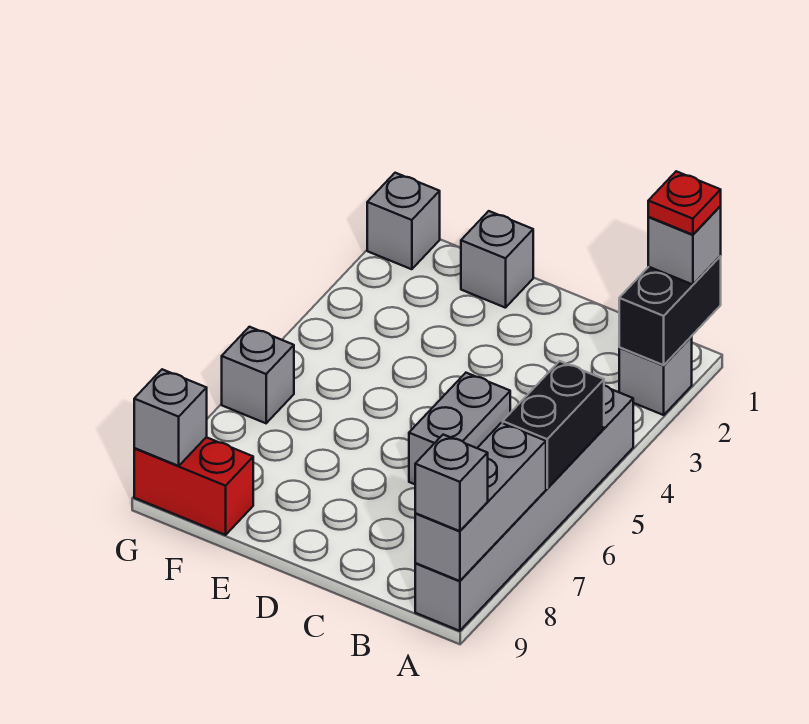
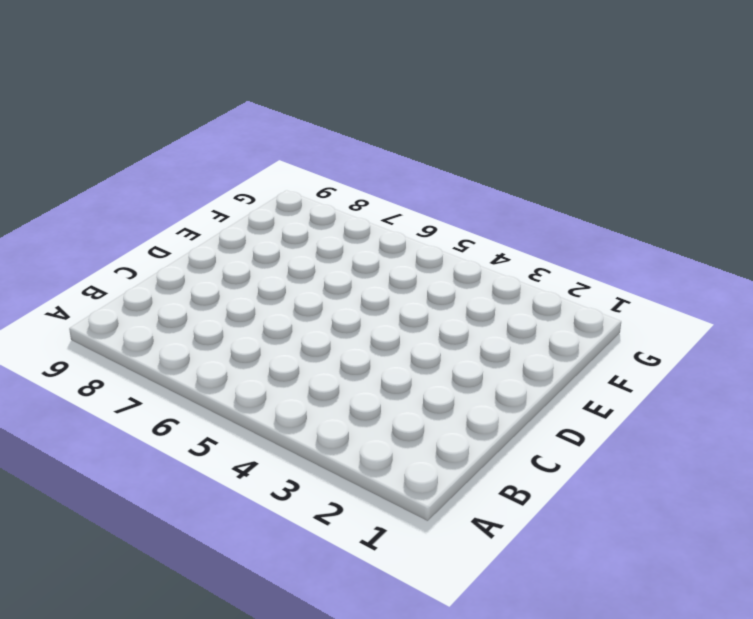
none -> grey brick A2 level 1
none -> grey brick A4:A9 level 1
none -> grey brick C5:C6 level 1

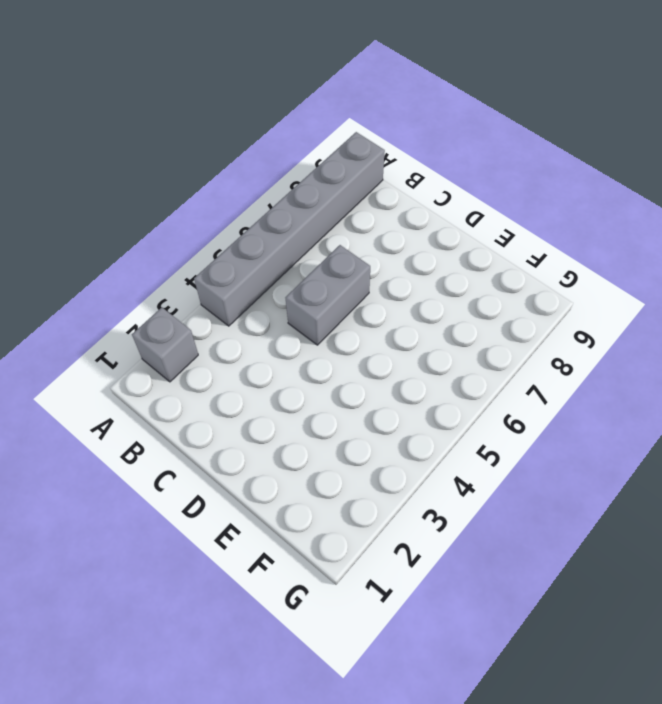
none -> grey brick E1 level 1
none -> red brick F9:G9 level 1
none -> grey brick G1 level 1

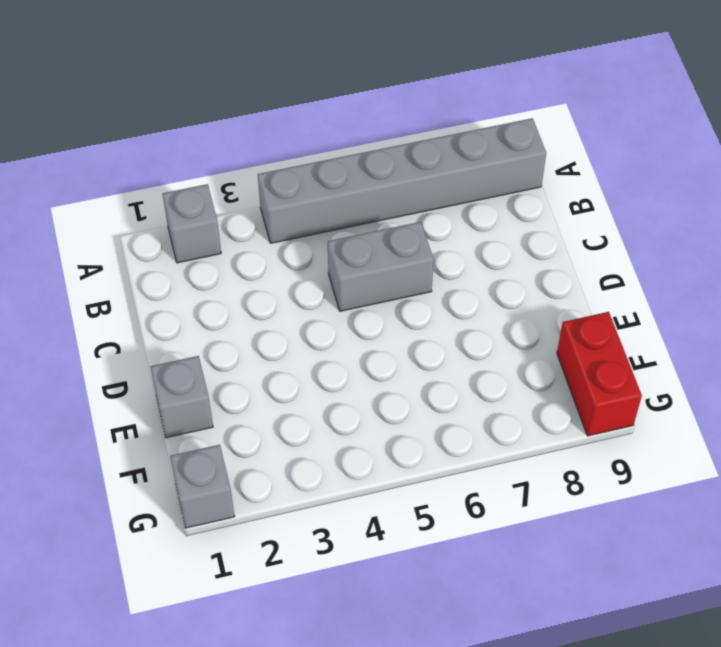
none -> grey brick G6 level 1
none -> black brick A1:A2 level 2
none -> black brick A5:A6 level 2

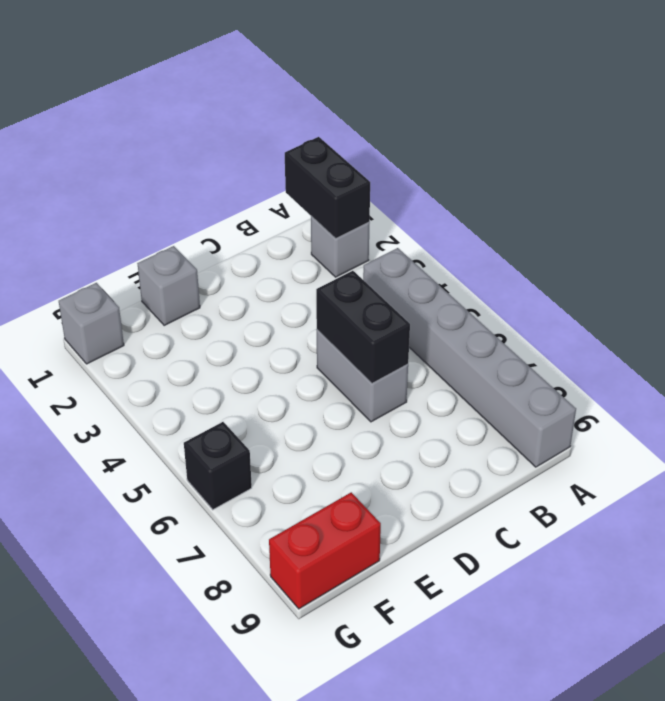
black brick C5:C6 level 2 -> black brick A5:A6 level 2
black brick G6 level 1 -> grey brick G6 level 1
none -> grey brick A7:A9 level 2
none -> grey brick G9 level 2
none -> grey brick A1 level 3

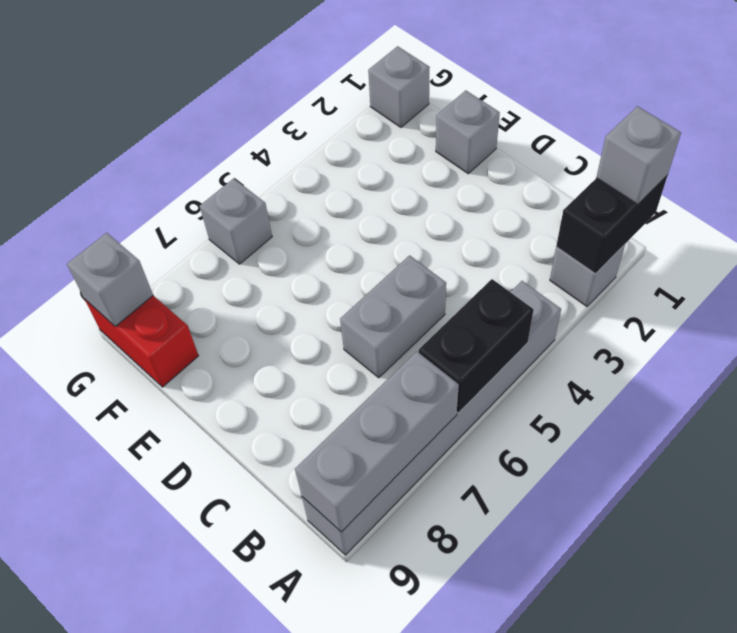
none -> grey brick A9 level 3
none -> red plate A1 level 4

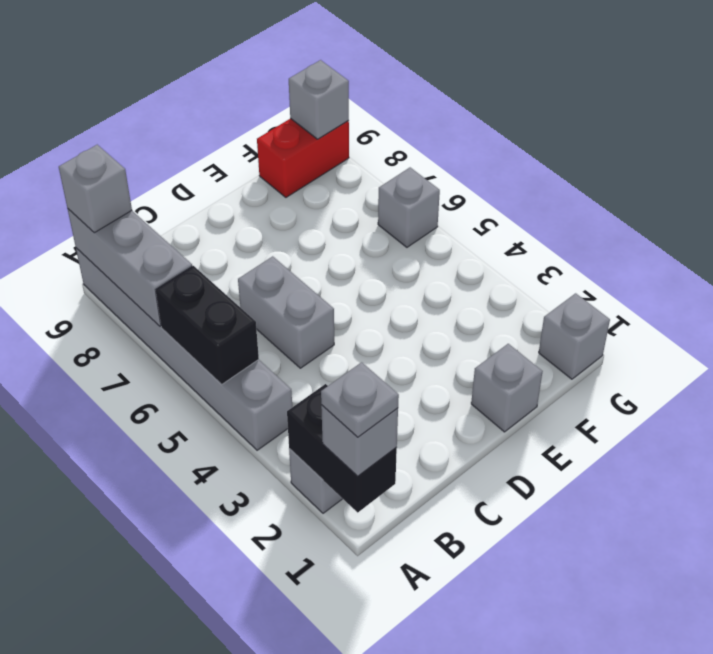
grey plate A1 level 4 -> red plate A1 level 4

